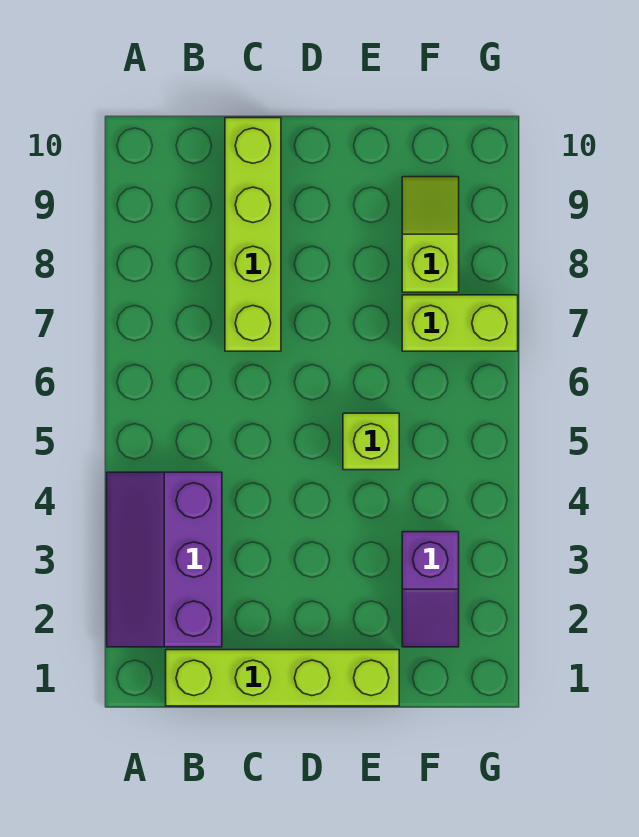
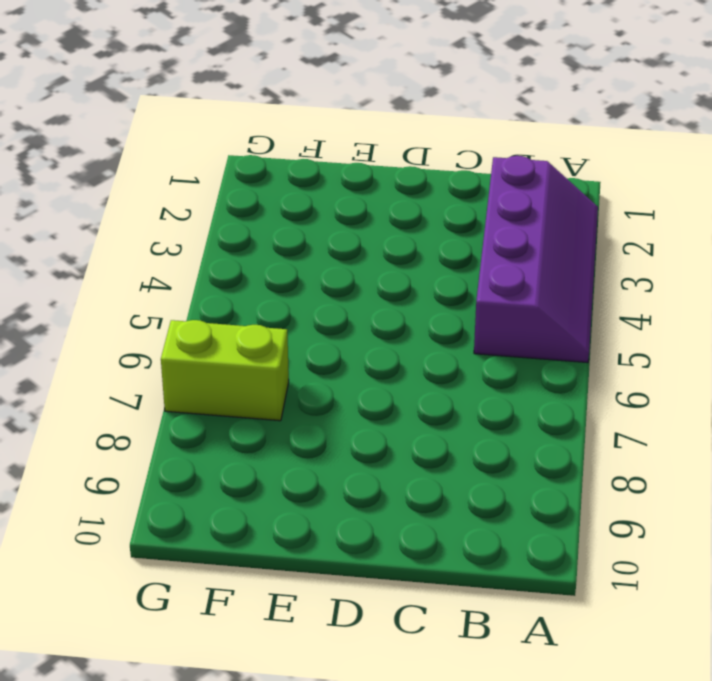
purple slope A2:B5 level 1 top B -> purple slope A2:B4 level 1 top B
none -> lime brick B1:E1 level 1
none -> lime brick C7:C10 level 1

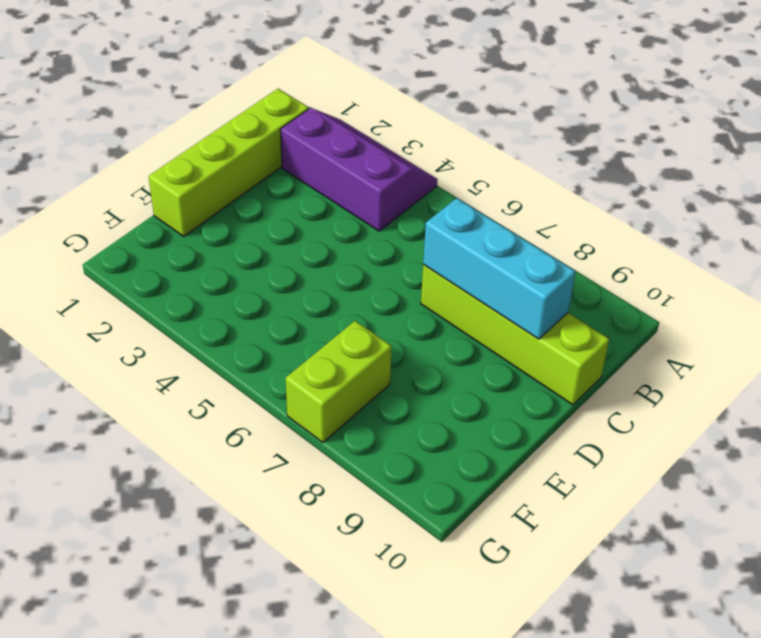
cyan brick C7:C9 level 2 -> none
none -> lime brick E5 level 1
none -> purple slope F2:F3 level 1 top 3

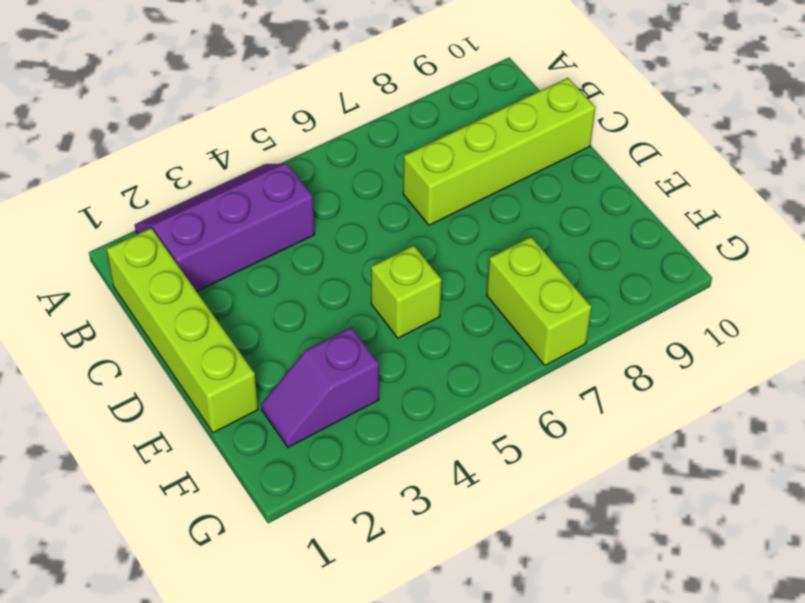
none -> lime slope F8:F9 level 1 top 8

